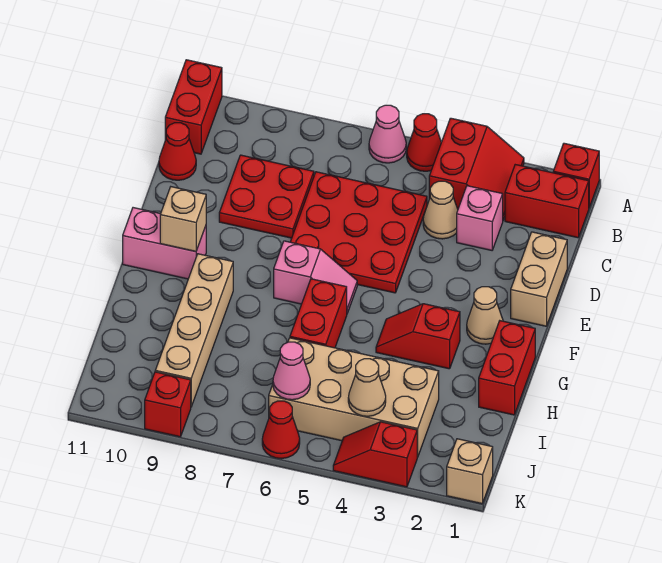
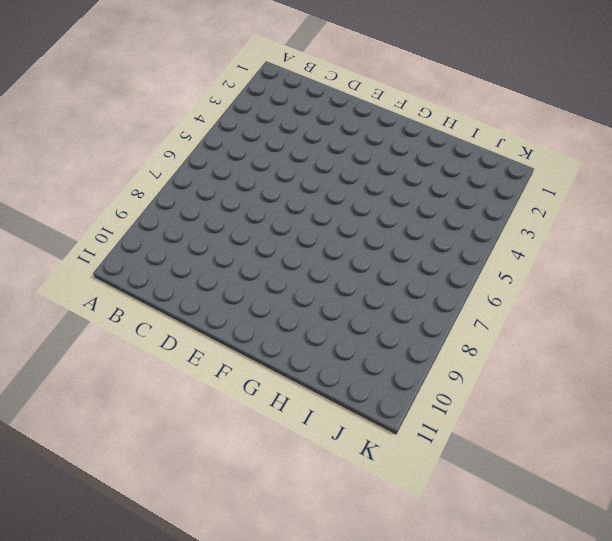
none -> red brick A1 level 1
none -> red slope A3:B4 level 1 top 4
none -> red cone A5 level 1

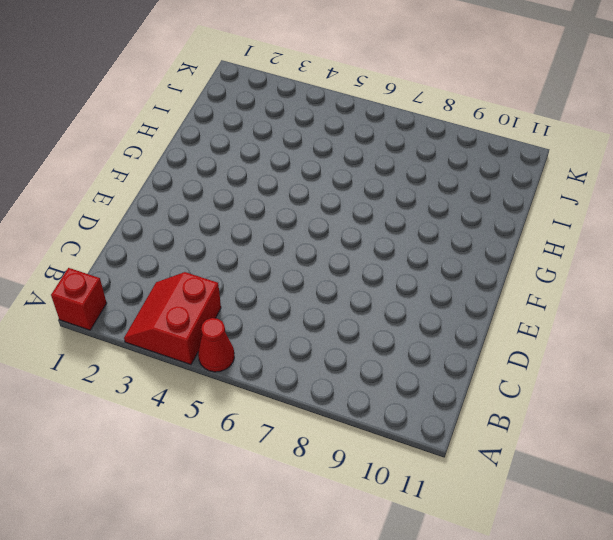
none -> pink cone A6 level 1
none -> red brick A11:B11 level 1
none -> red brick B1:B2 level 1

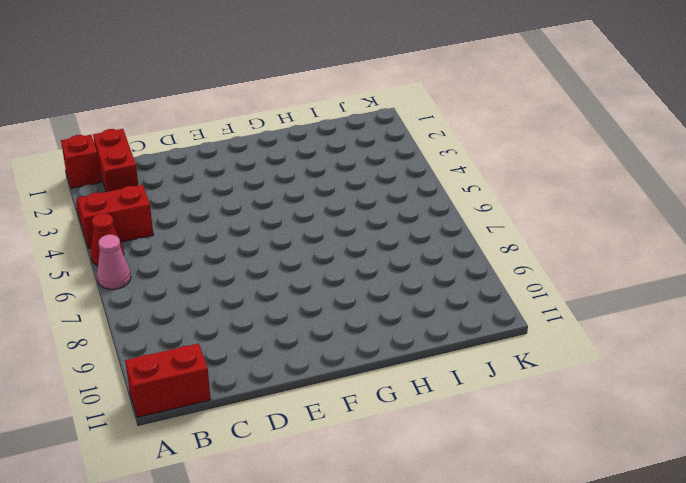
none -> pink brick C3 level 1
none -> tan cone C4 level 1
none -> red plate C5:E7 level 1

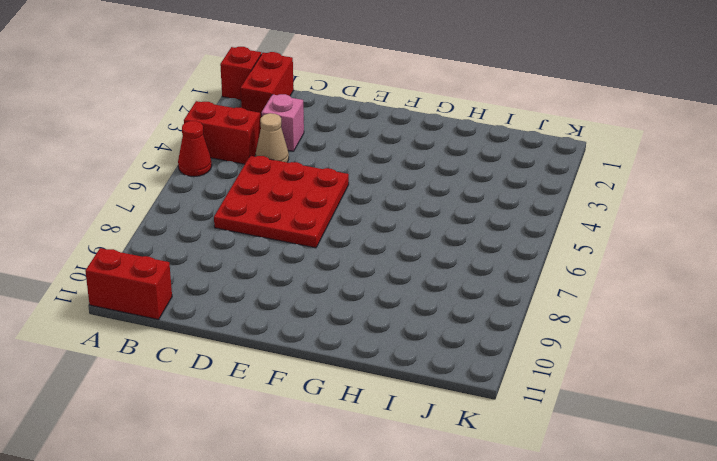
none -> pink cone A6 level 1
none -> red plate C8:D9 level 1
none -> red cone C11 level 1

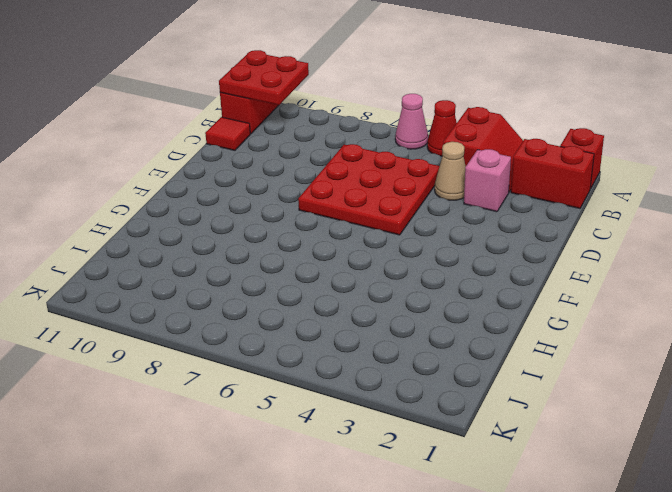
red plate A10:B11 level 2 -> red plate C8:D9 level 1
red tile C11 level 1 -> red cone C11 level 1
none -> tan brick D1:E1 level 1
none -> tan cone F2 level 1
none -> pink slope F6:F7 level 1 top 7

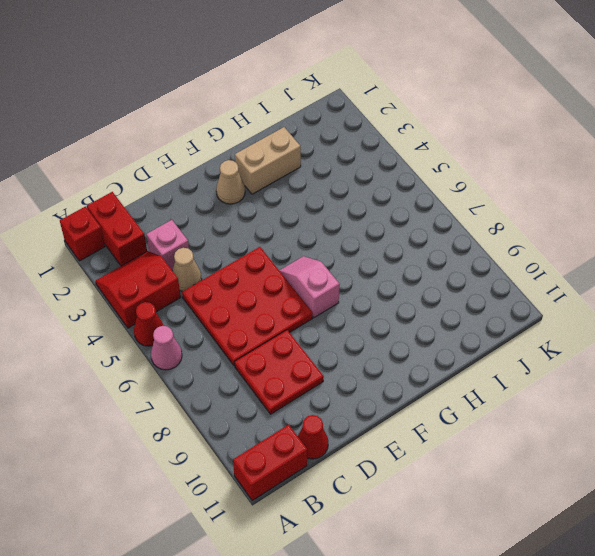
tan brick G2:H2 level 1 -> tan brick D1:E1 level 1
none -> pink brick F10:F11 level 1
none -> red brick G1:H1 level 1
none -> red slope G3:G4 level 1 top 3

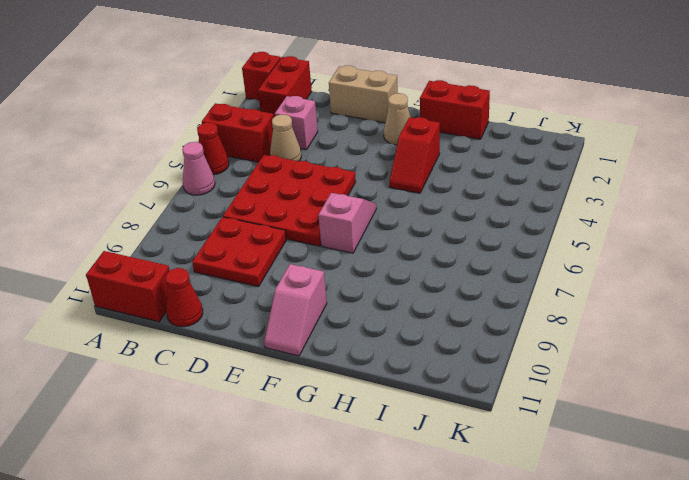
pink slope F10:F11 level 1 top 10 -> pink brick F10:F11 level 1
none -> red brick G6:H6 level 1
none -> tan brick G9:J9 level 1
none -> tan brick I3:J6 level 1

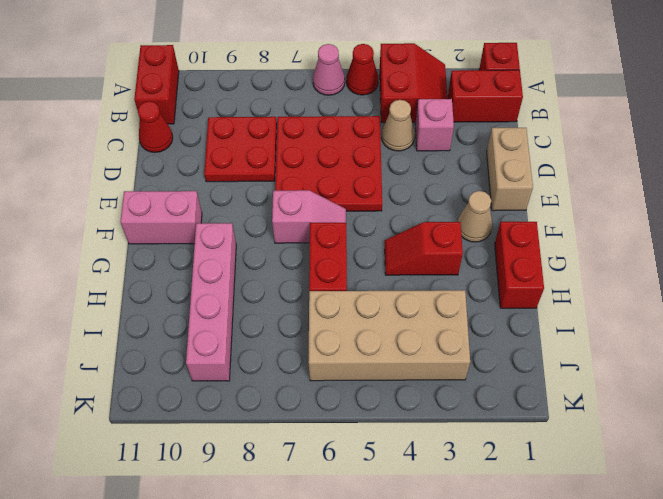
pink brick G9:J9 level 1 -> tan brick G9:J9 level 1
none -> tan brick K1 level 1
none -> red slope K3:K4 level 1 top 3
none -> red cone K6 level 1

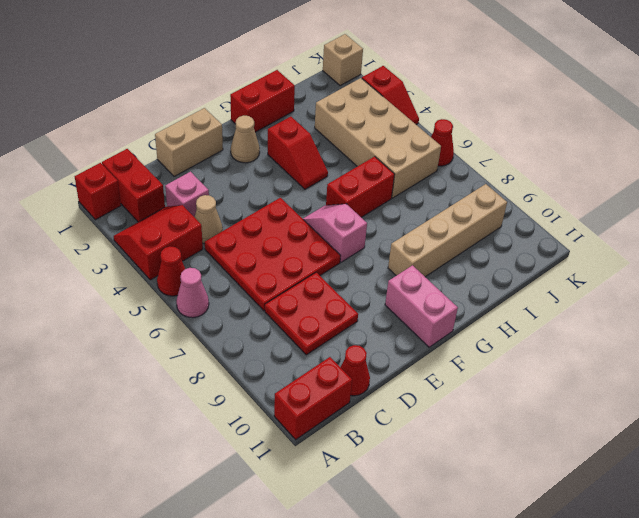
none -> red brick K9 level 1
none -> tan brick F10 level 2
none -> tan cone J4 level 2

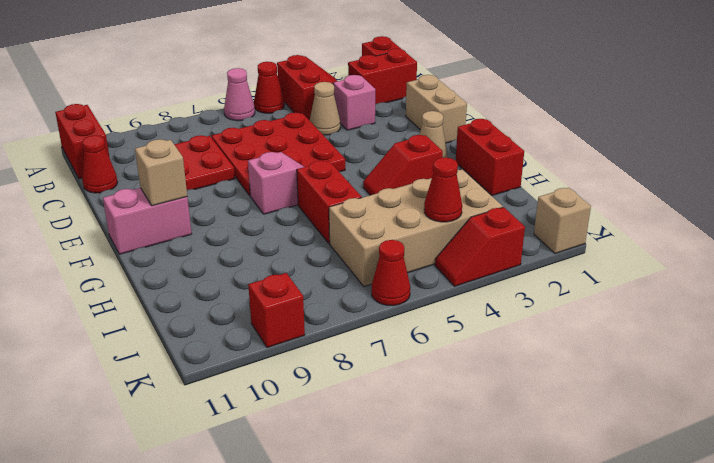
red cone J4 level 2 -> tan cone J4 level 2
none -> tan brick G9:J9 level 1
none -> pink cone J6 level 2

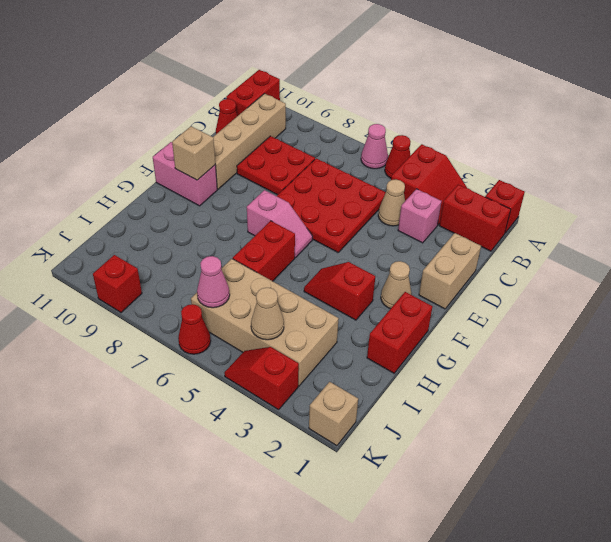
tan brick B10:E10 level 1 -> tan brick G9:J9 level 1

